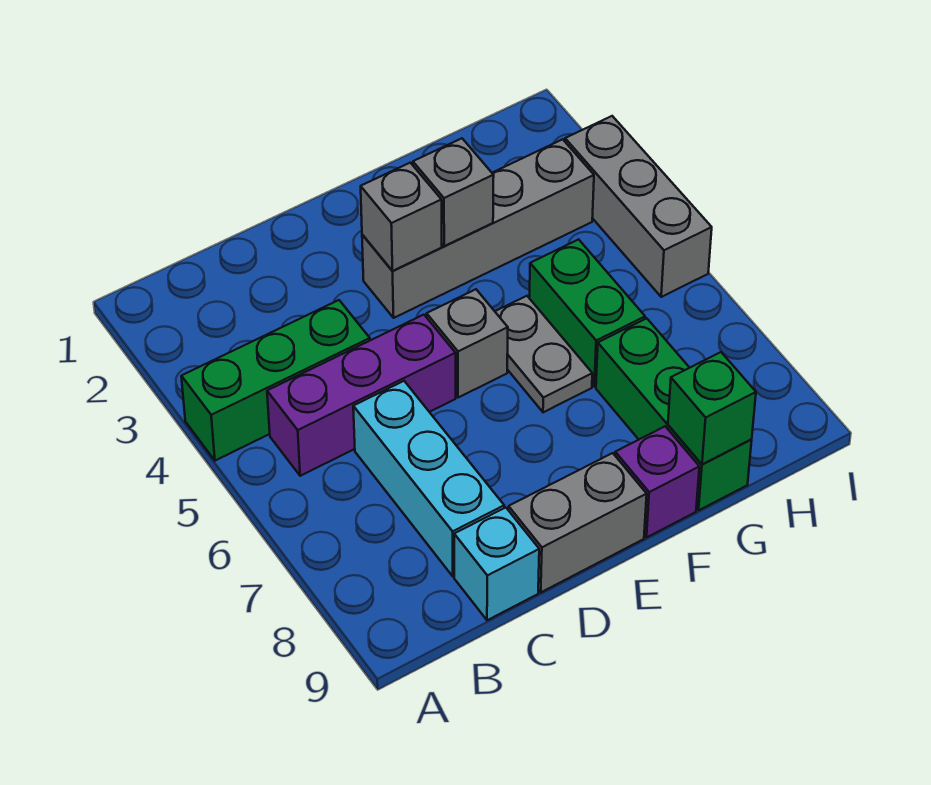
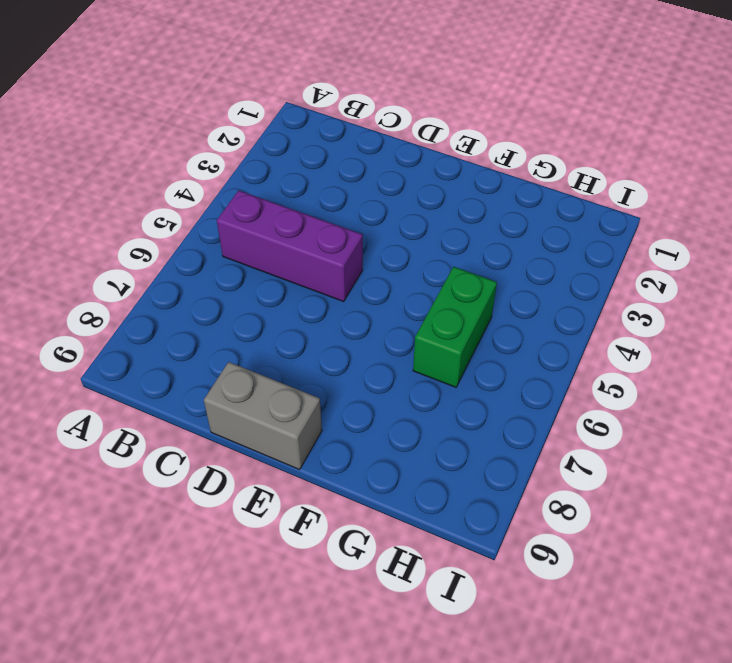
none -> green brick A4:C4 level 1
none -> cyan brick C6:C8 level 1
none -> cyan brick C9 level 1

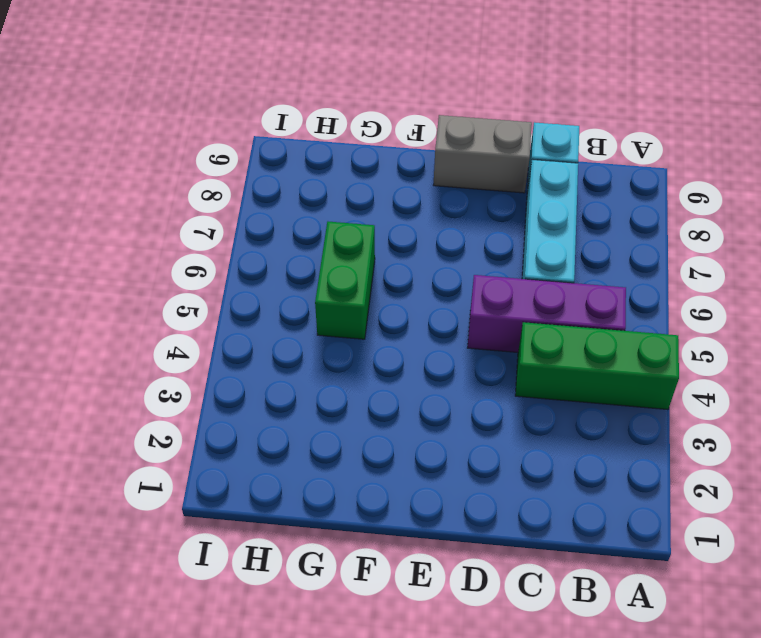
none -> grey brick E3:H3 level 1
none -> grey brick E5 level 1
none -> grey plate F5:F6 level 1

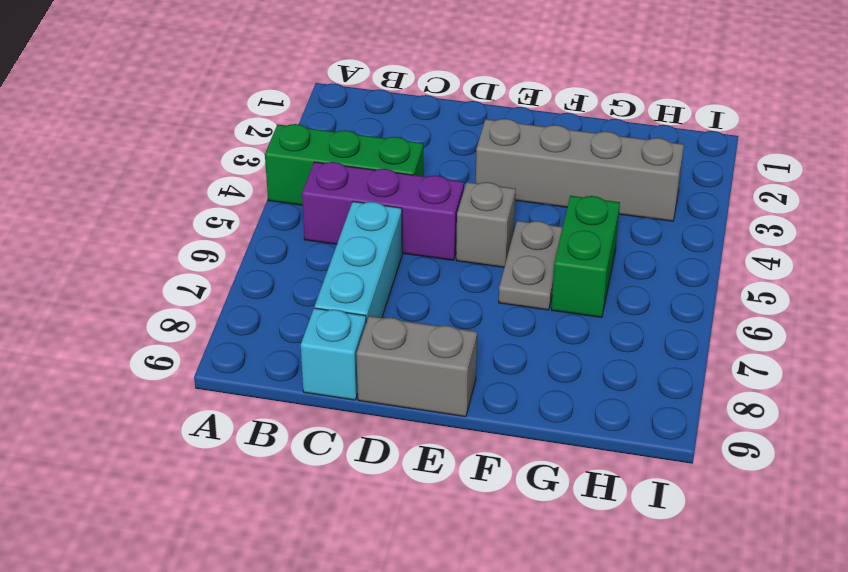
none -> purple brick F9 level 1
none -> green brick G7:G9 level 1
none -> grey brick I3:I5 level 1

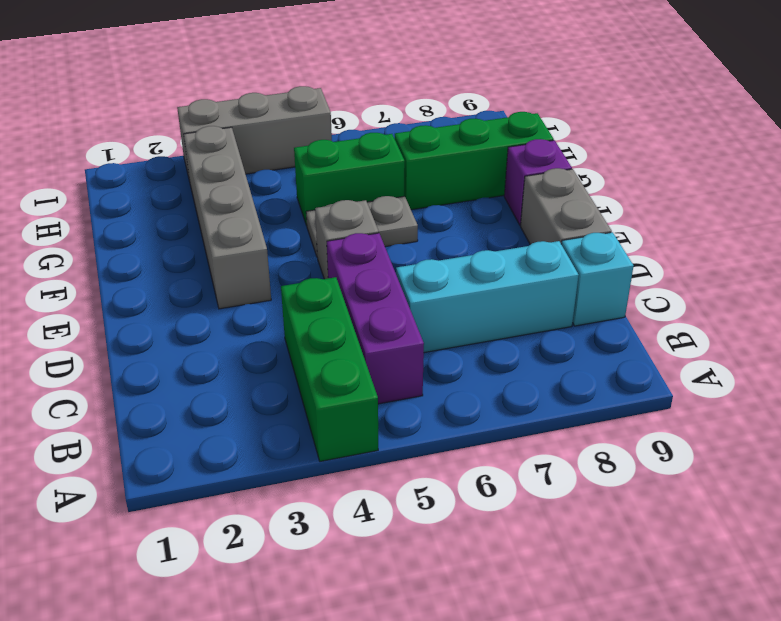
none -> grey brick E3 level 2
none -> grey brick F3 level 2
none -> green brick G9 level 2

